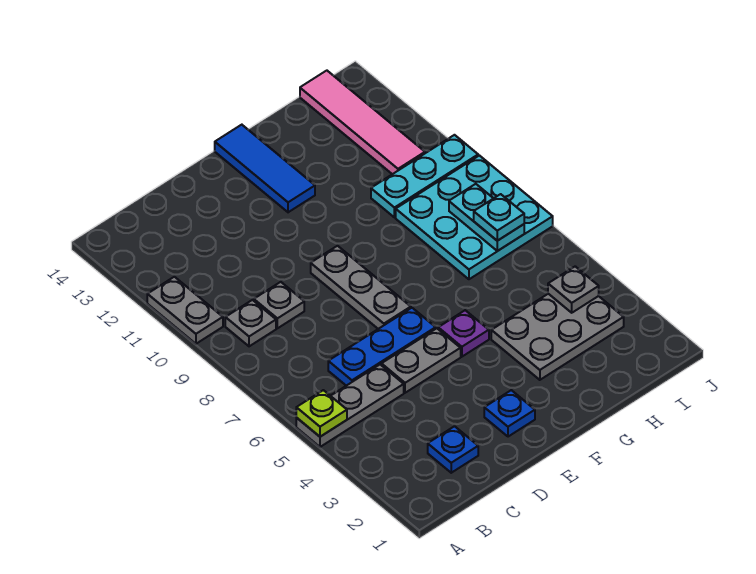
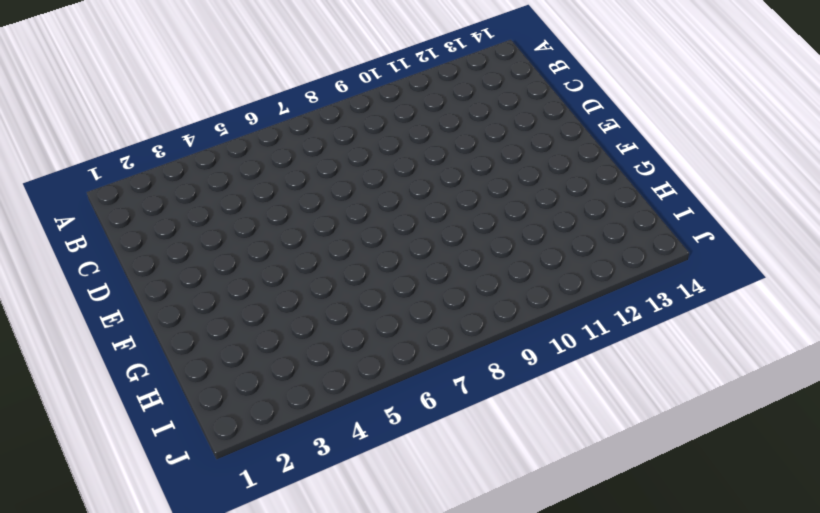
none -> grey plate A5:C5 level 1
none -> grey plate A10:A11 level 1
none -> grey plate B9 level 1

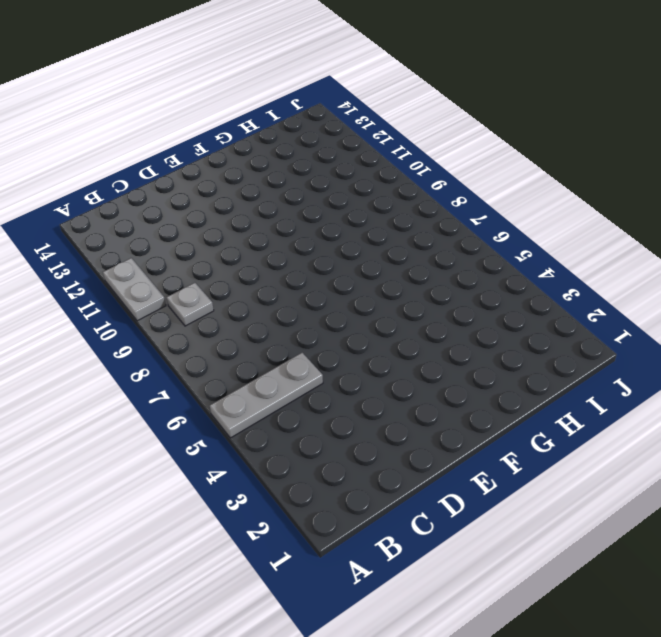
none -> blue plate C2 level 1
none -> blue plate C6:E6 level 1
none -> grey plate C9 level 1

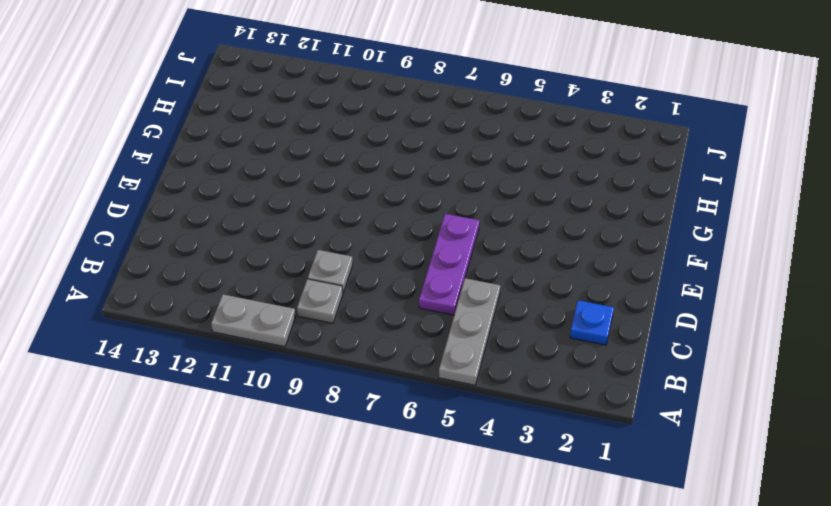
purple plate C6:E6 level 1 -> blue plate C6:E6 level 1
none -> grey plate D5:E5 level 1
none -> blue plate E2 level 1
none -> grey plate E7:E9 level 1

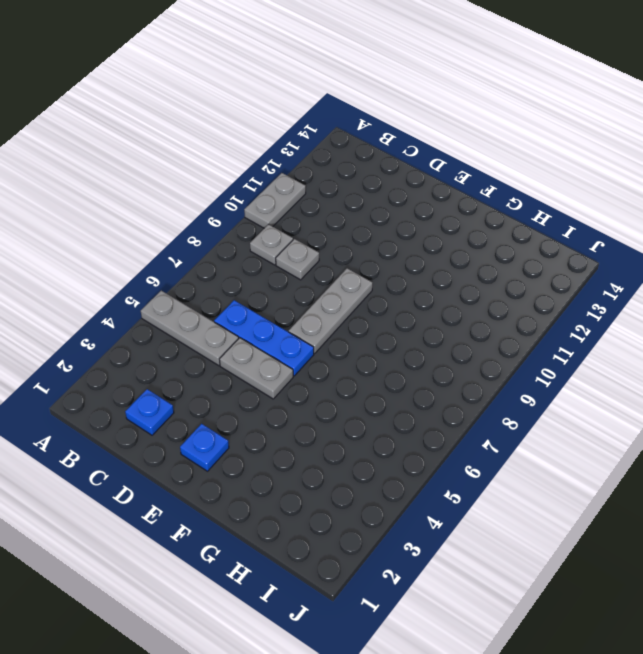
none -> purple plate F5 level 1
none -> blue tile F12:F14 level 1
none -> grey plate G3:I4 level 1

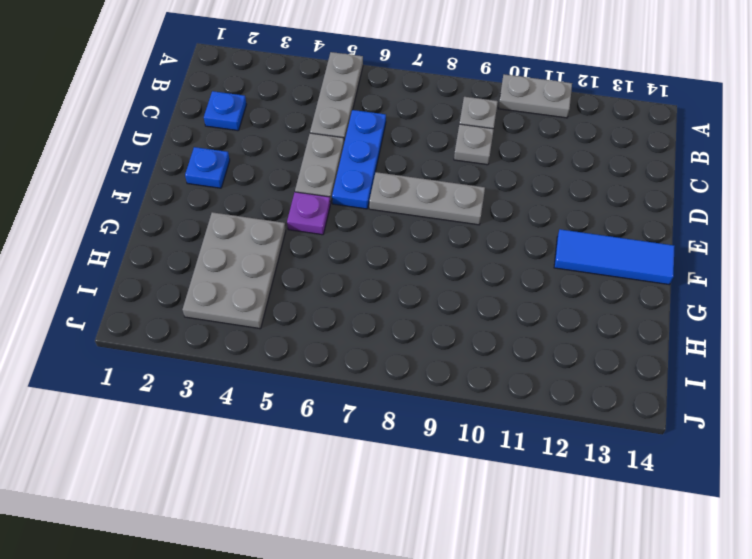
none -> cyan plate H7:J9 level 1
none -> cyan plate H10:J10 level 1
none -> pink tile I11:I14 level 1

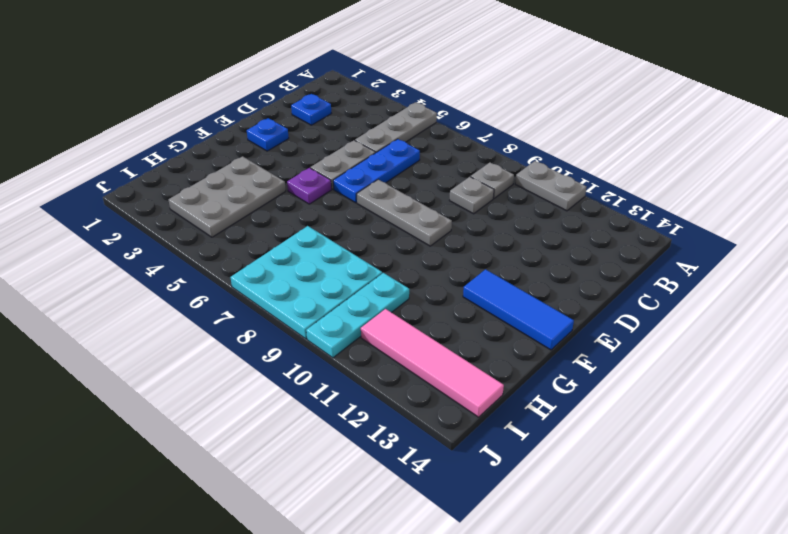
none -> lime plate A5 level 2
none -> grey plate I4 level 2
none -> cyan plate I7:I8 level 2

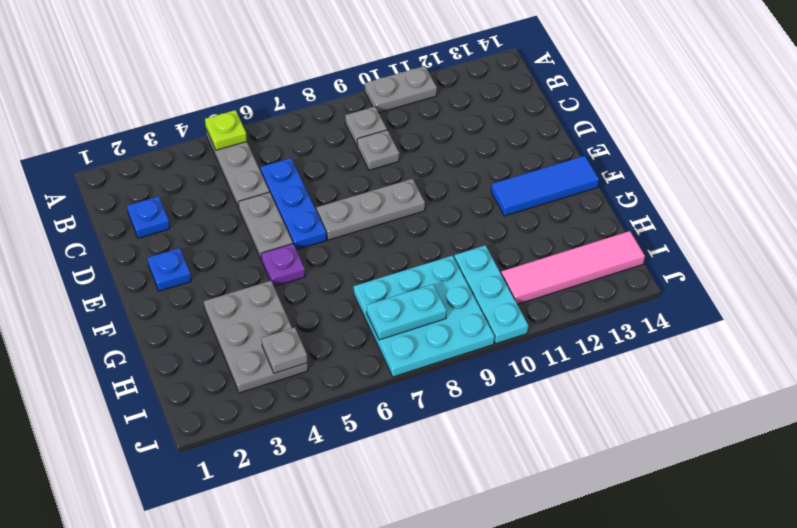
none -> cyan plate I7 level 3

